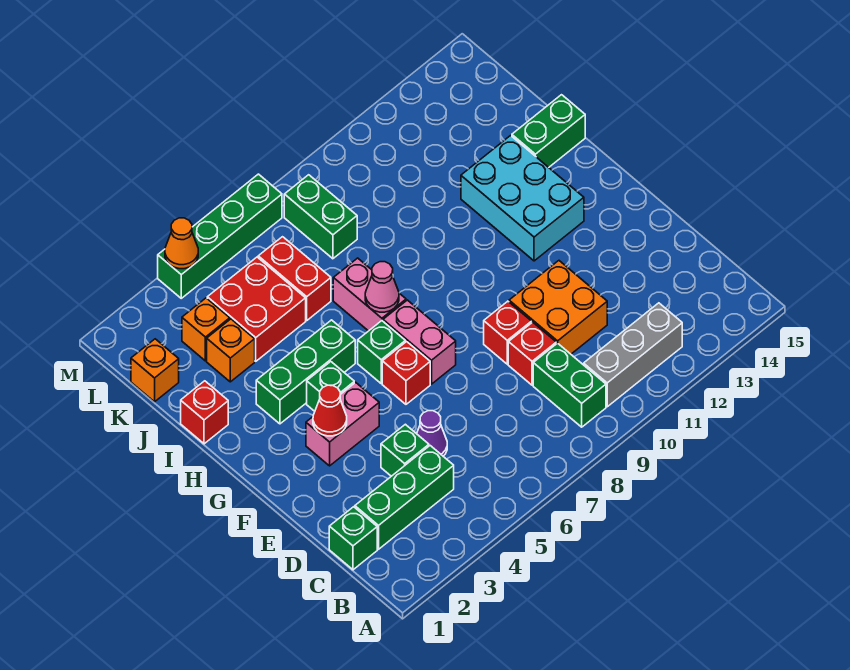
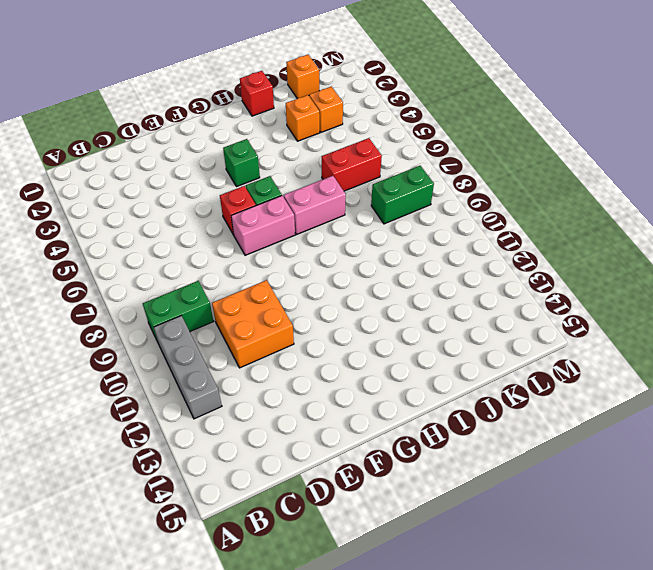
none -> green brick C1 level 1
none -> green brick C2:C4 level 1
none -> green brick D4 level 1

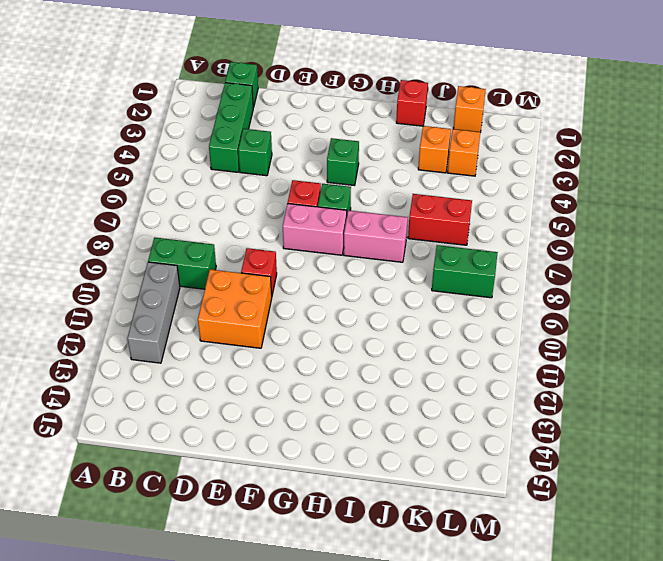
none -> purple cone D5 level 1
none -> red brick D9 level 1
none -> pink brick F3:F4 level 1

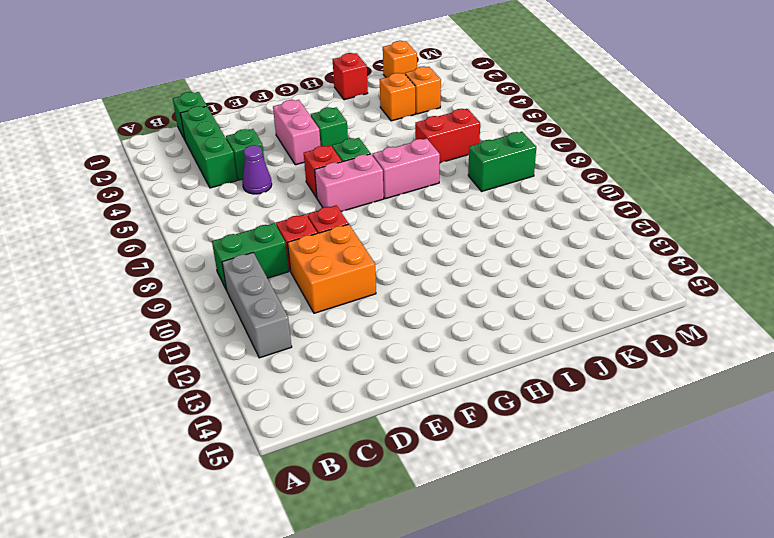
none -> cyan brick G12:I13 level 1
none -> green brick H3:H5 level 1
none -> green brick I14:I15 level 1

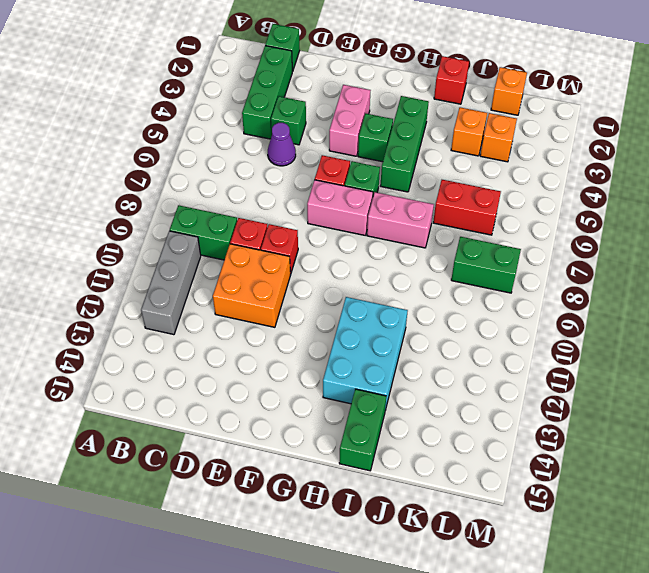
cyan brick H11:I13 level 1 -> cyan brick G12:I13 level 1
none -> red brick J4:K5 level 1
none -> green brick M4:M7 level 1
none -> red cone F3 level 2

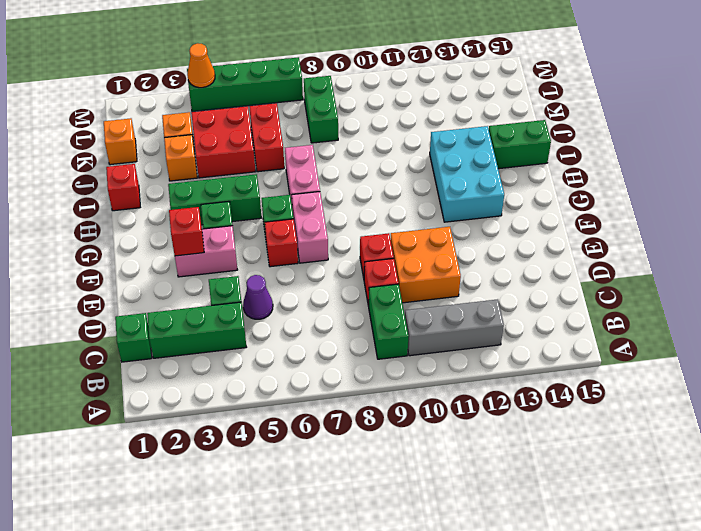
red brick F3 level 2 -> red cone F3 level 2
none -> pink cone H7 level 2

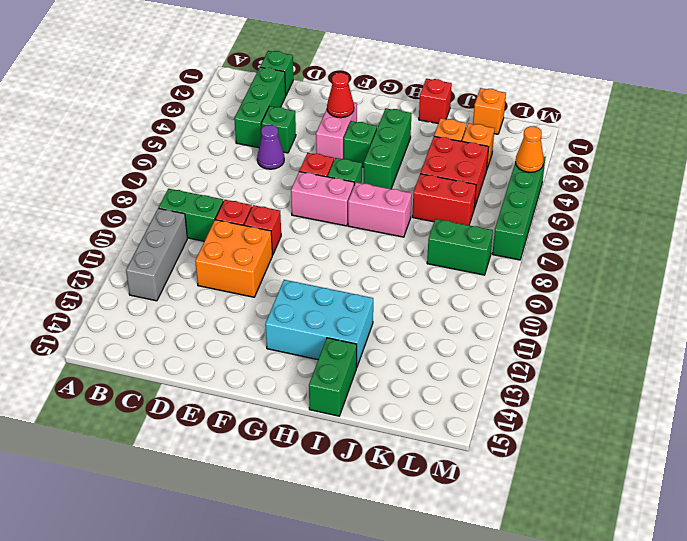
none -> pink cone H7 level 2

